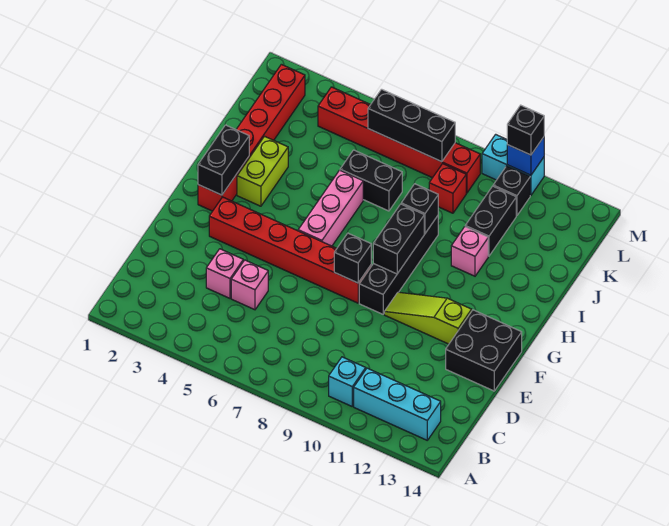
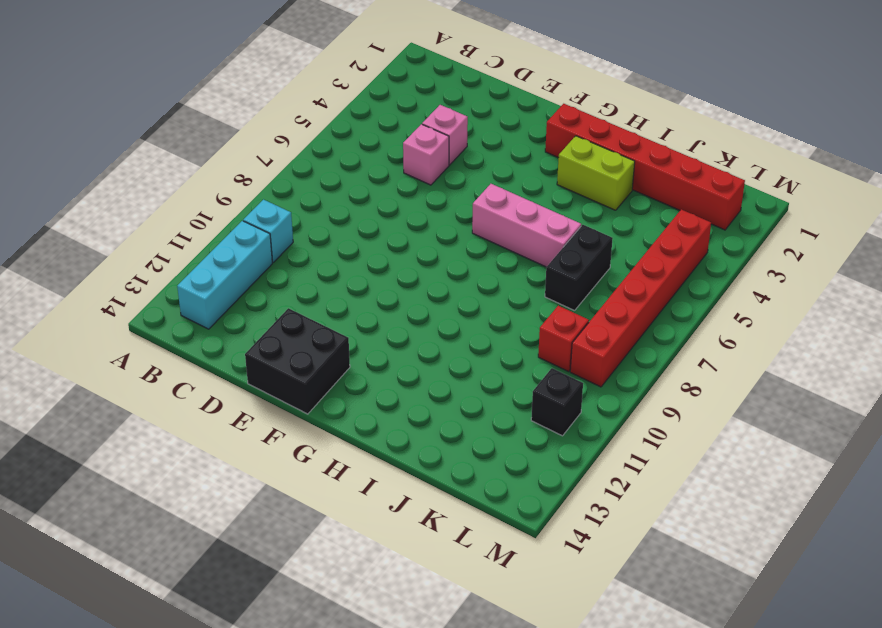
none -> red brick F3:F8 level 1
none -> black brick F9:I9 level 1
none -> lime slope F10:F12 level 1 top 12

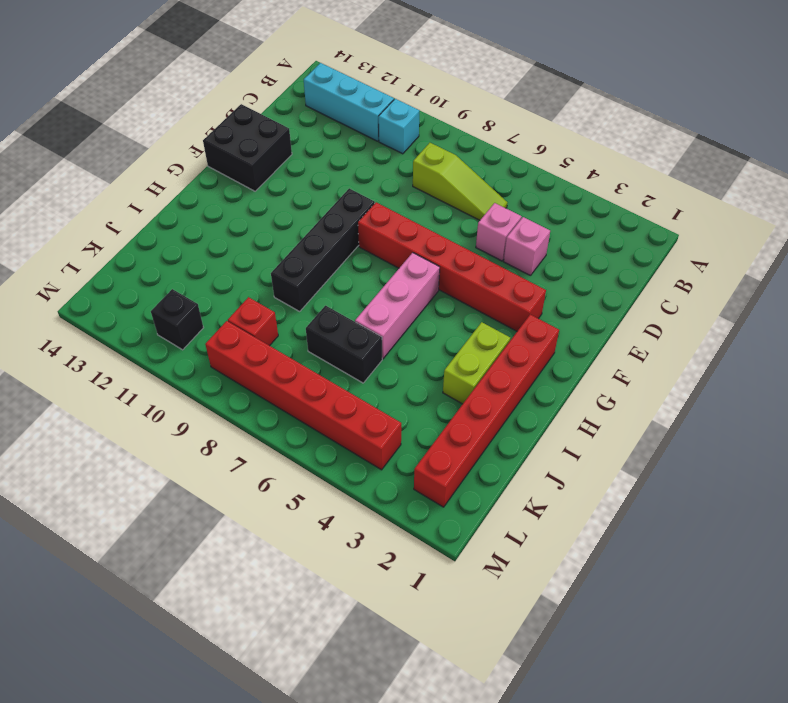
lime slope C6:C8 level 1 top 8 -> lime slope F10:F12 level 1 top 12
none -> pink brick I11 level 1
none -> black brick J11:K11 level 1
none -> cyan brick M10:M11 level 1

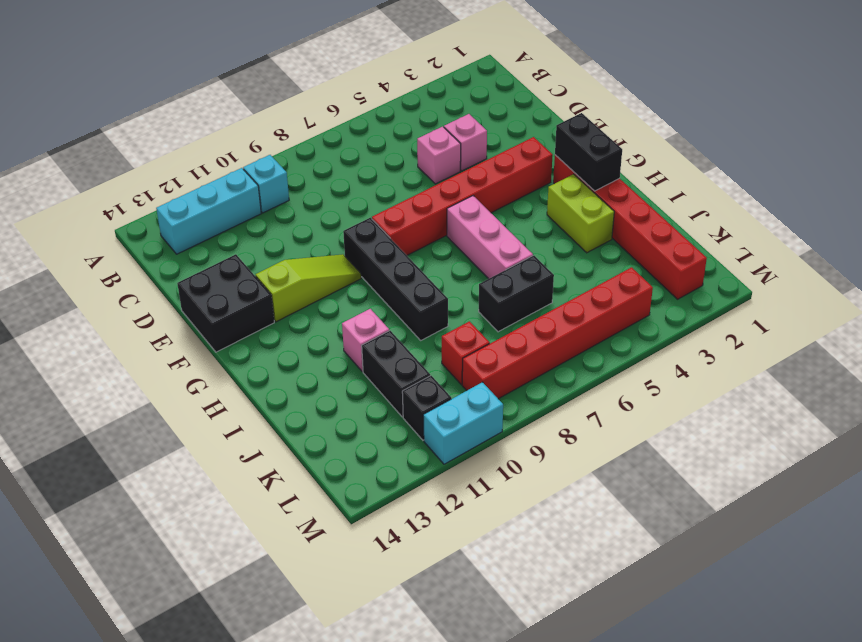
none -> black brick F8 level 2
none -> black brick G9:H9 level 2
none -> black brick I9 level 2

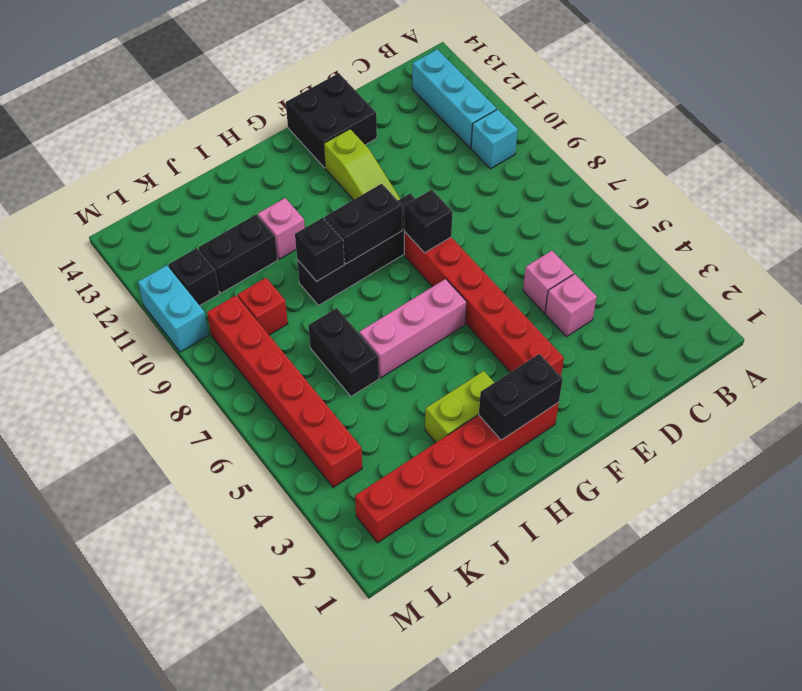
none -> black brick L6:L8 level 2
none -> blue brick M11 level 2
none -> black brick M11 level 3

